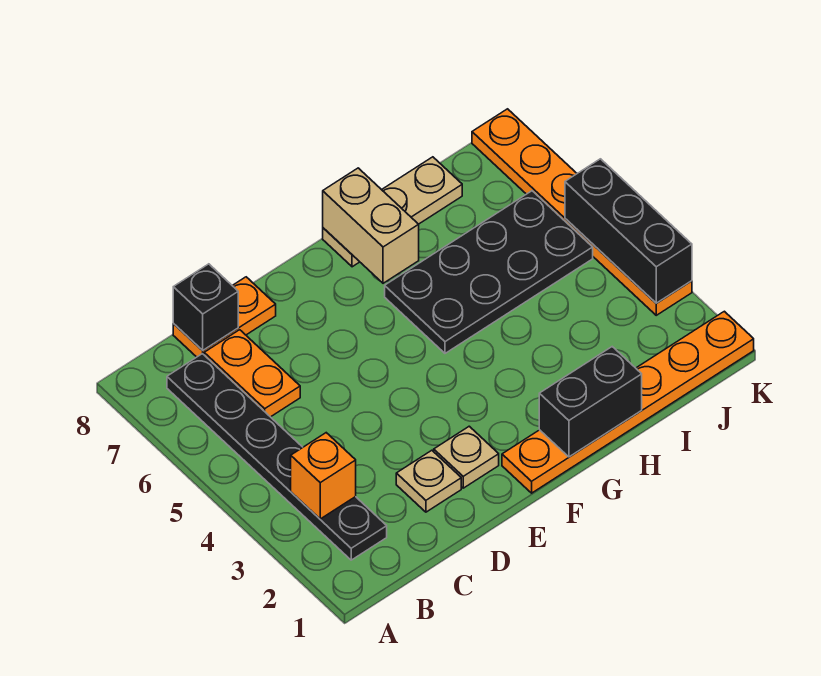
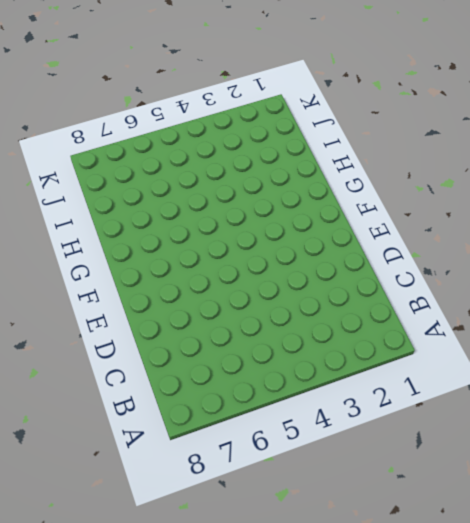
none -> black plate B2:B7 level 1
none -> orange plate C6:C7 level 1
none -> orange plate C8:D8 level 1

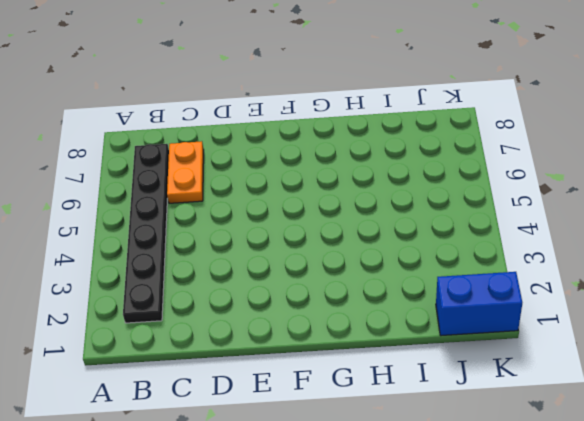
blue brick J1:K1 level 1 -> orange plate F1:K1 level 1
none -> orange plate C8:D8 level 1
none -> tan plate D2 level 1
none -> tan plate E2 level 1

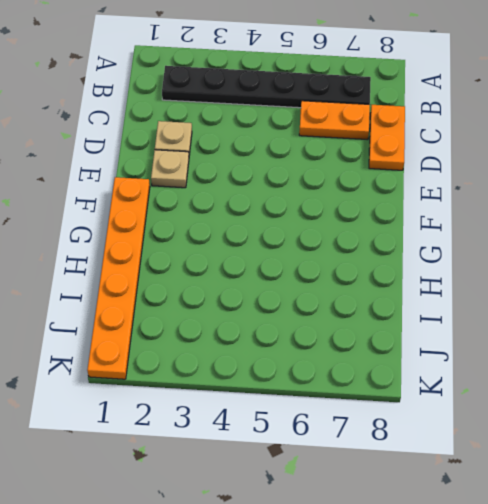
none -> black plate G5:J6 level 1
none -> tan plate G8:I8 level 1
none -> orange plate K3:K8 level 1

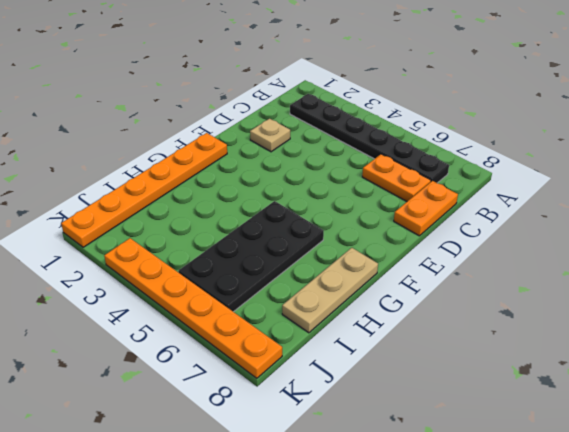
none -> tan plate E2 level 1
none -> orange brick B3 level 2
none -> black brick C8 level 2

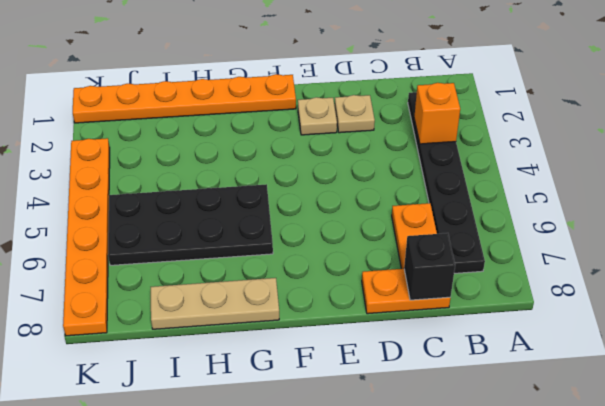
none -> black brick G1:H1 level 2
none -> tan brick G7:G8 level 2
none -> black brick K3:K5 level 2

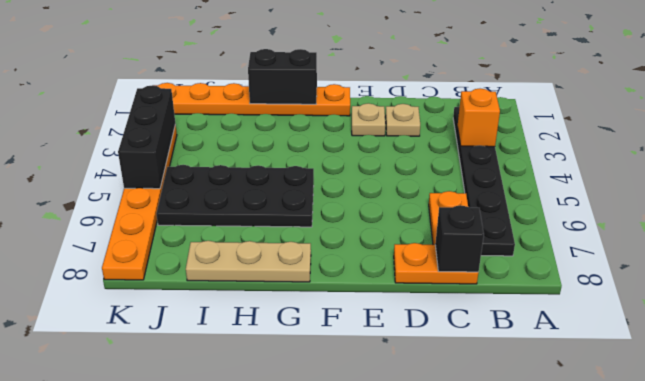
none -> tan brick G7:G8 level 2

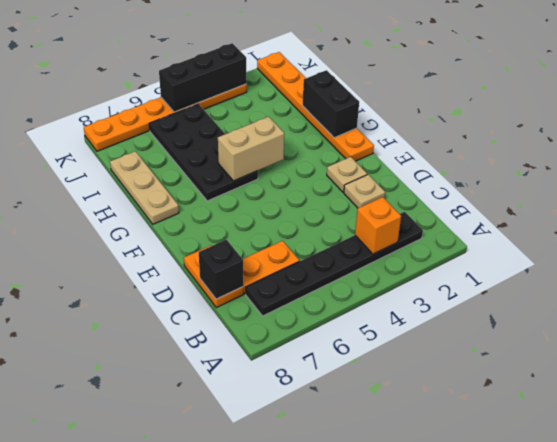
tan brick G4:G5 level 2 -> tan brick G7:G8 level 2

